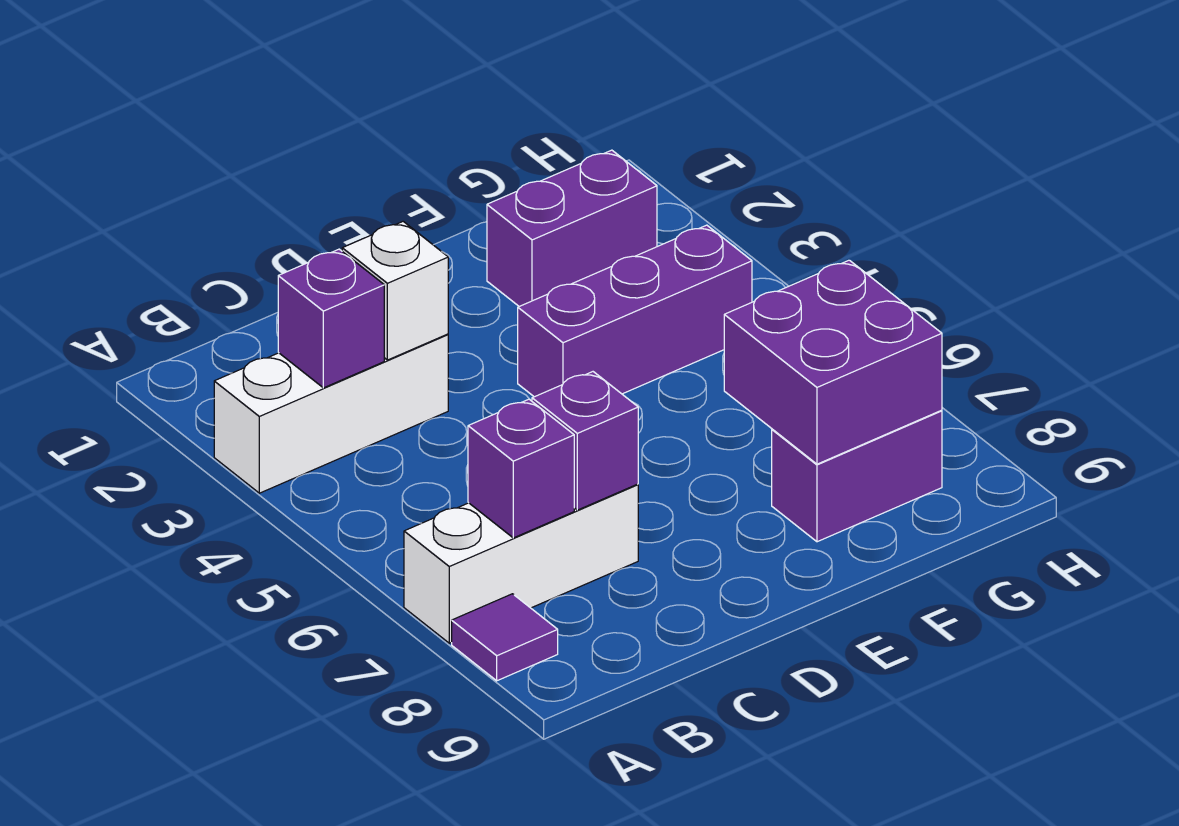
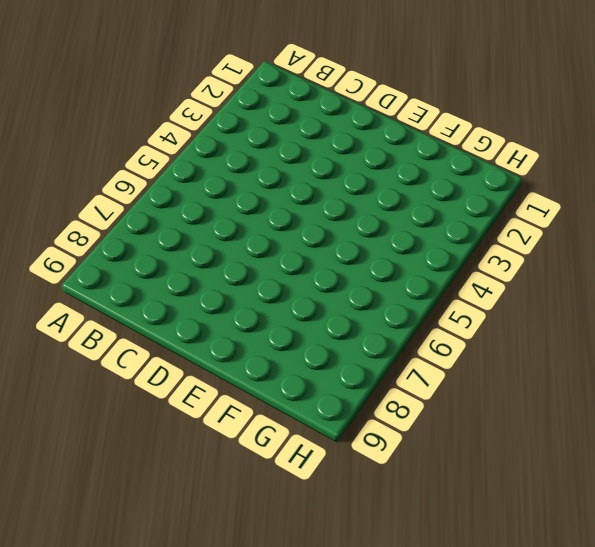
none -> white brick A3:C3 level 1
none -> white brick A7:C7 level 1

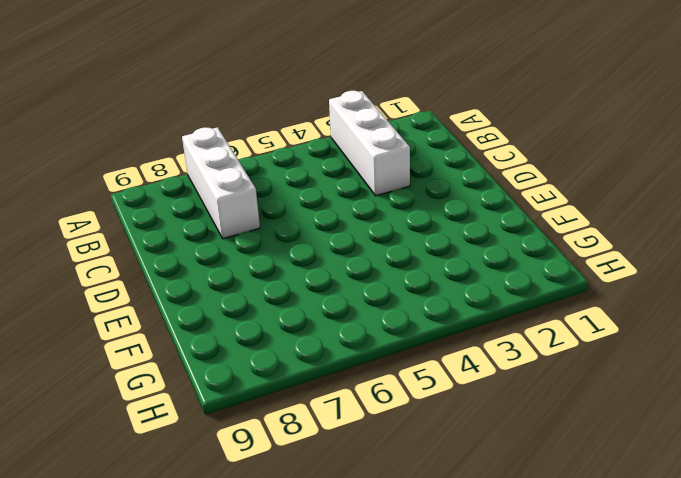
none -> purple tile A8 level 1
none -> purple brick E4:G4 level 1

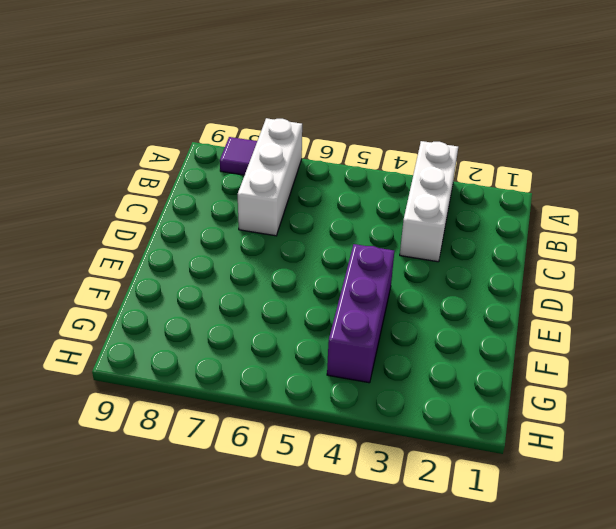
none -> purple brick F2:G2 level 1
none -> purple brick F8:G8 level 1

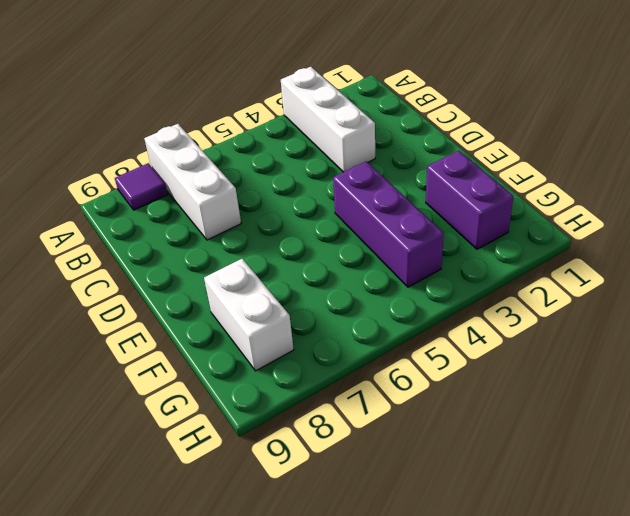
white brick F8:G8 level 1 -> purple brick F8:G8 level 1
none -> purple brick B3 level 2
none -> purple brick B7 level 2

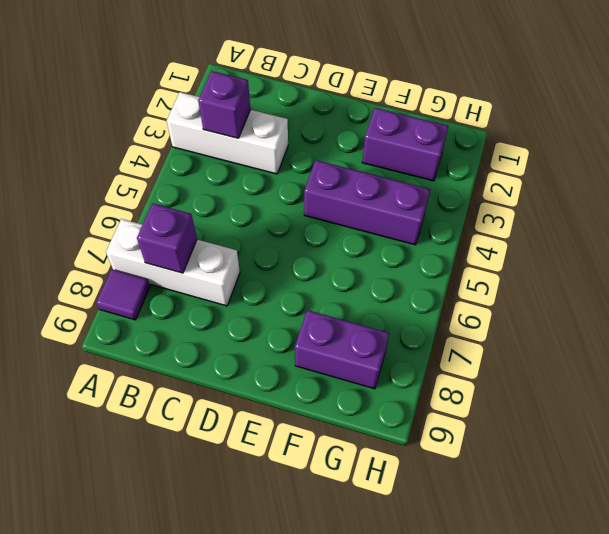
none -> white brick C3 level 2
none -> purple brick C7 level 2

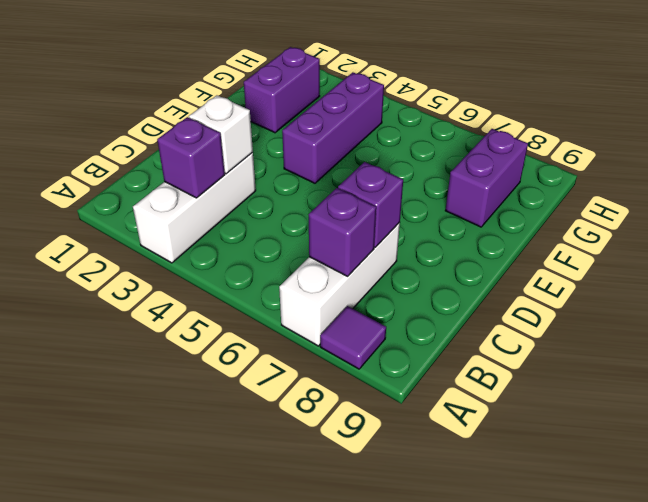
none -> purple brick F7:G8 level 2

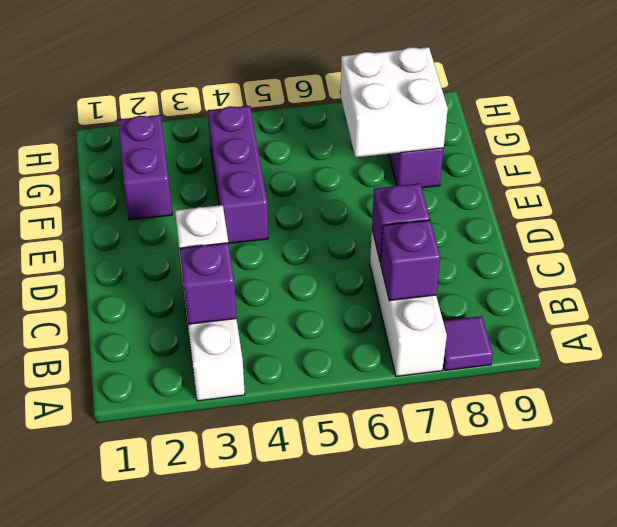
white brick F7:G8 level 2 -> purple brick F7:G8 level 2

